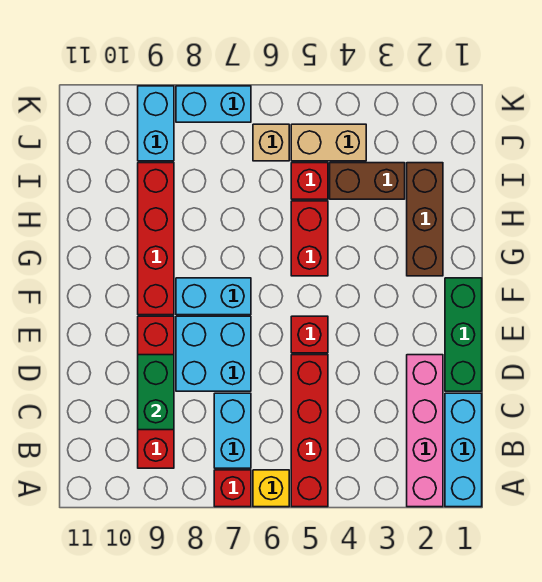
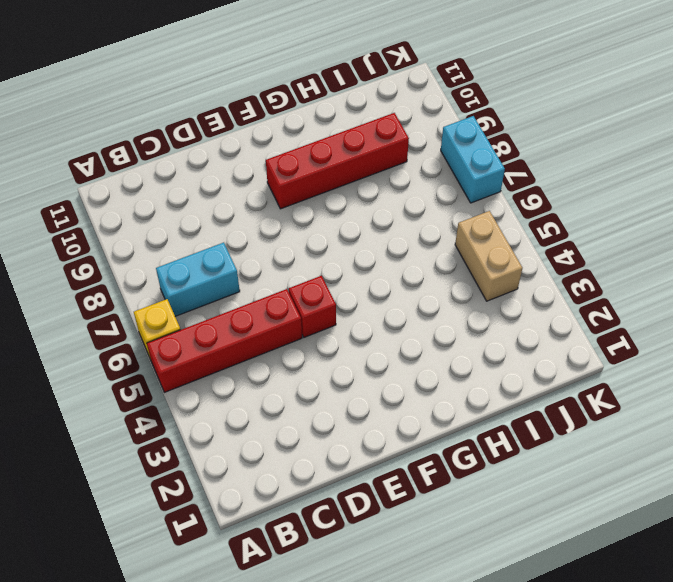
none -> cyan brick A1:C1 level 1
none -> pink brick A2:D2 level 1
none -> red brick A7 level 1

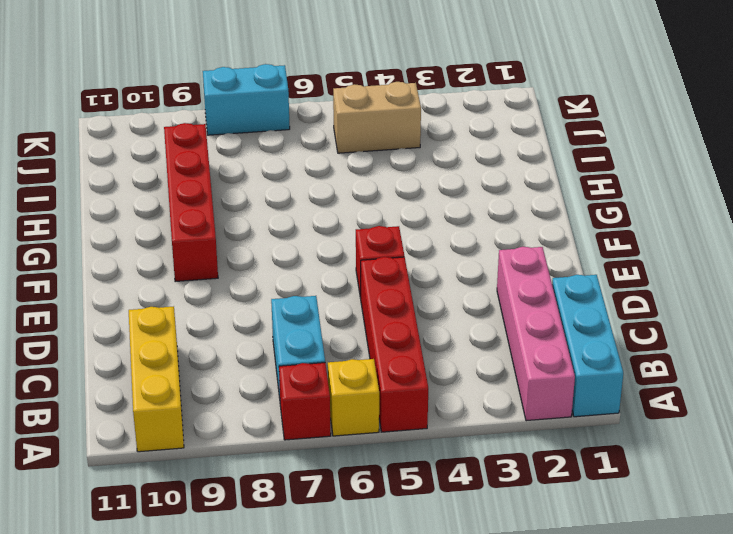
yellow brick A10:C10 level 1 -> none
none -> red brick B9:E9 level 1
none -> green brick D1:F1 level 1
none -> cyan brick D7:E8 level 1

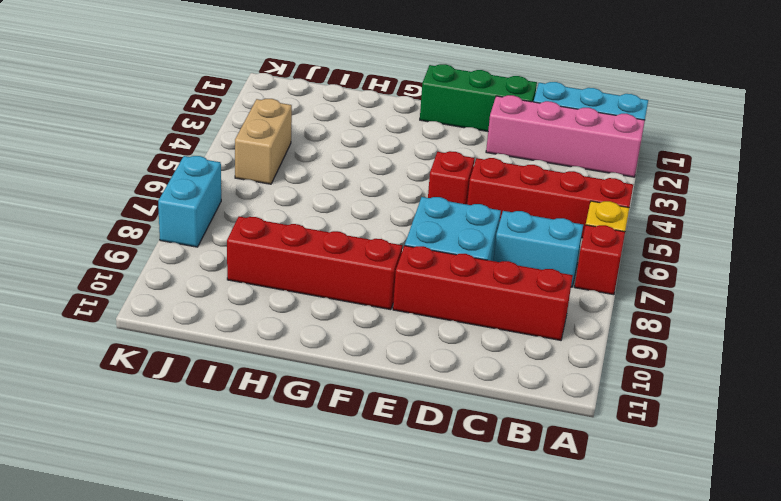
none -> cyan brick F7:F8 level 1
none -> brown brick G2:I2 level 1
none -> red brick G5:H5 level 1

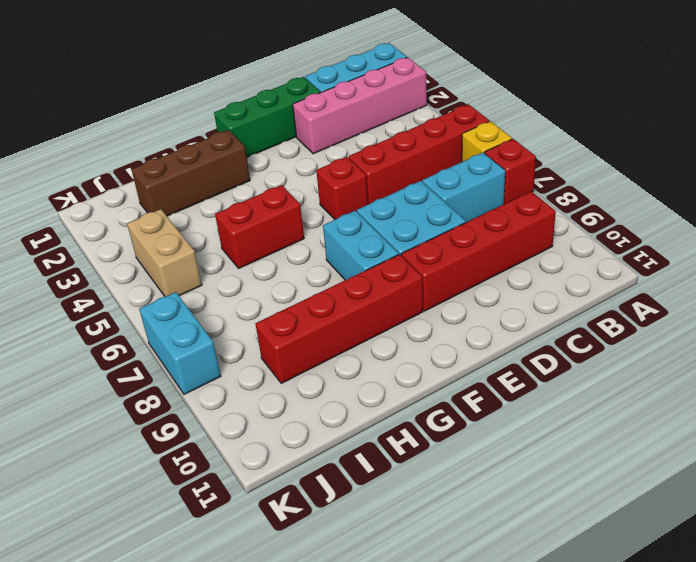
none -> brown brick I3:I4 level 1
none -> red brick I5 level 1
none -> tan brick J6 level 1

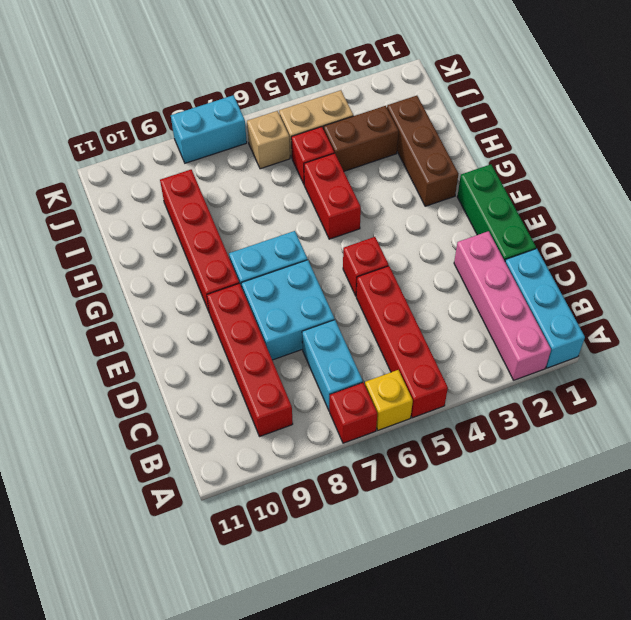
none -> cyan brick J9:K9 level 1
none -> green brick C9:D9 level 2

